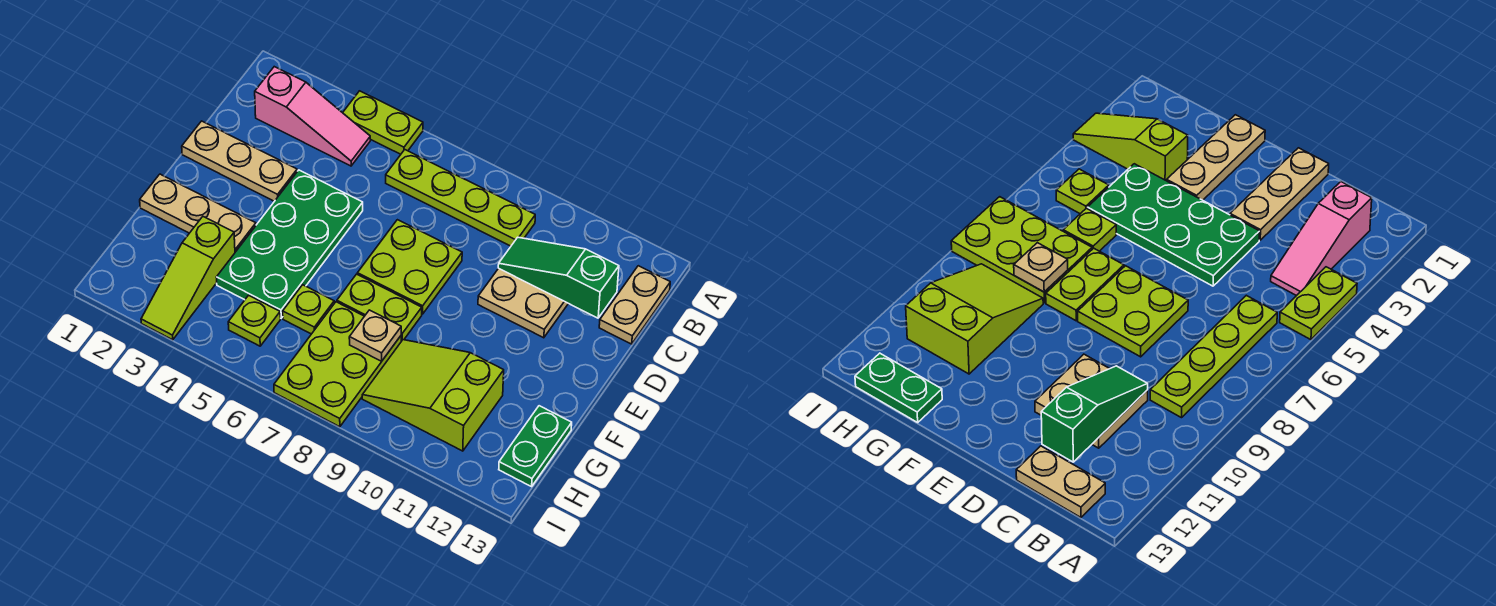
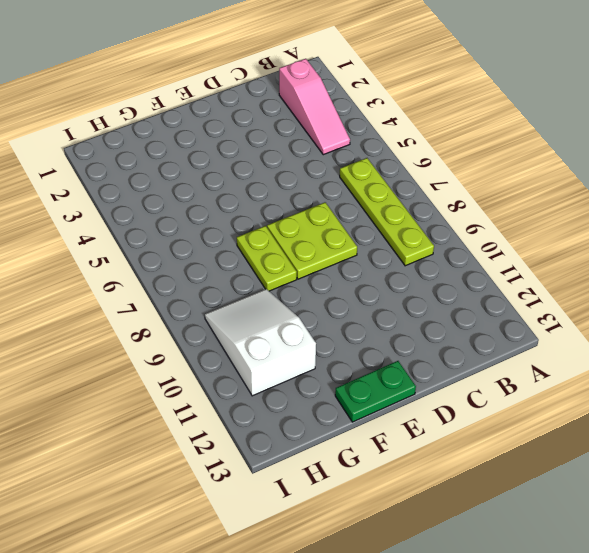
green plate E13:F13 level 1 -> green plate G13:H13 level 1
white slope G9:H11 level 1 top 11 -> lime slope G9:H11 level 1 top 11
none -> lime plate A4:A5 level 1
none -> tan plate B13:C13 level 1
none -> tan plate C10:D11 level 1

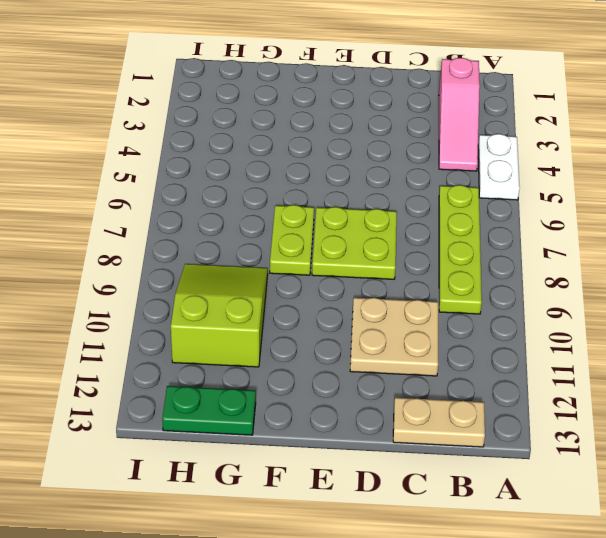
white plate A4:A5 level 1 -> lime plate A4:A5 level 1
none -> tan plate D1:D3 level 1
none -> green plate D4:G5 level 1
none -> tan plate F1:F3 level 1

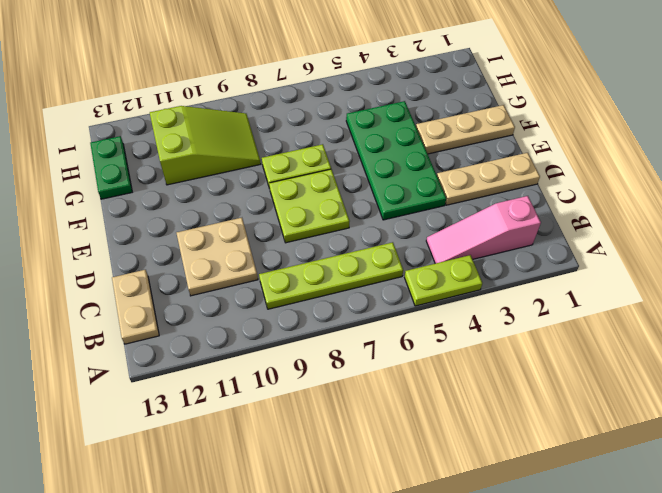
none -> lime slope G3:I3 level 1 top G
none -> lime plate G6 level 1
none -> lime plate G7:I8 level 1

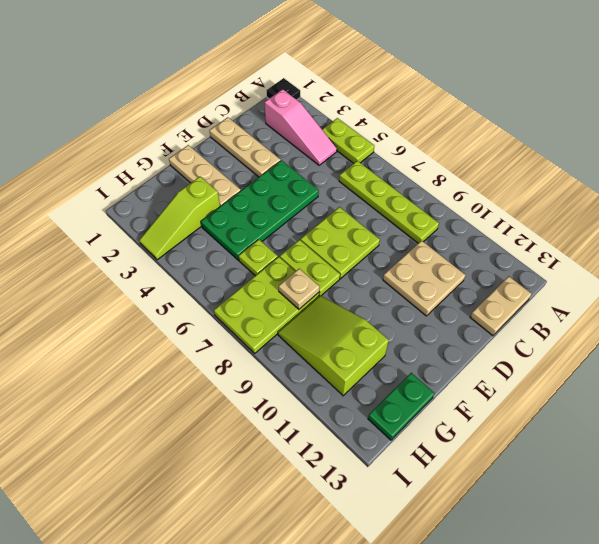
black plate A1 level 1 -> none
none -> lime plate H5 level 1
none -> green slope C10:C12 level 2 top 12

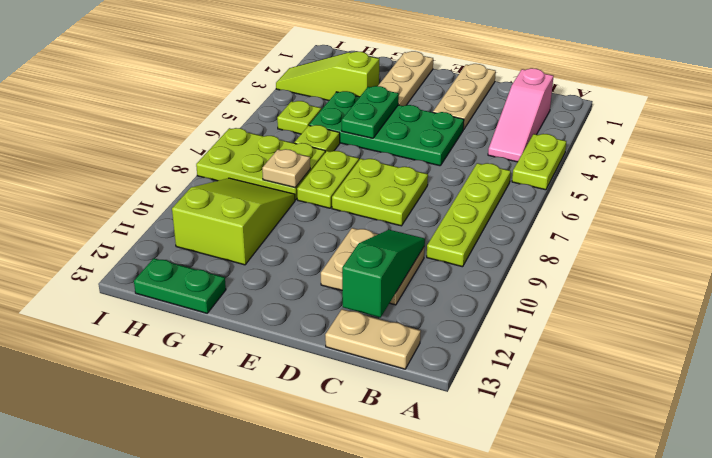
green plate F4:F5 level 2 -> none

